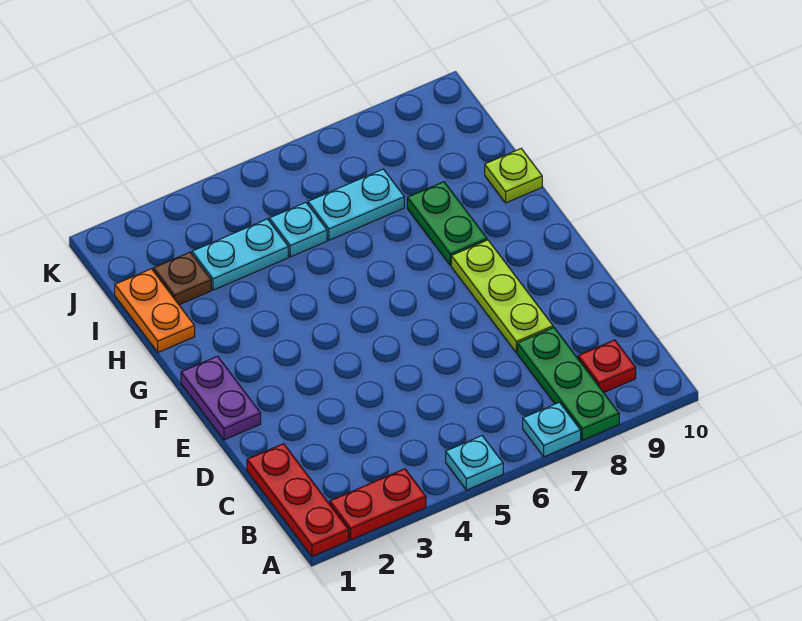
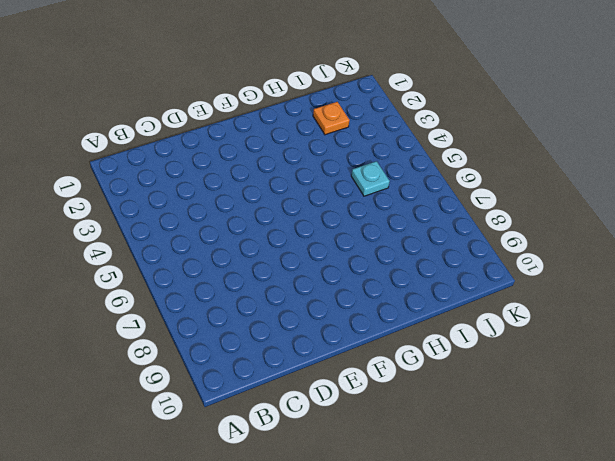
orange plate I2 level 1 -> brown plate I2 level 1
none -> red plate A1:C1 level 1
none -> red plate A2:A3 level 1
none -> cyan plate A5 level 1

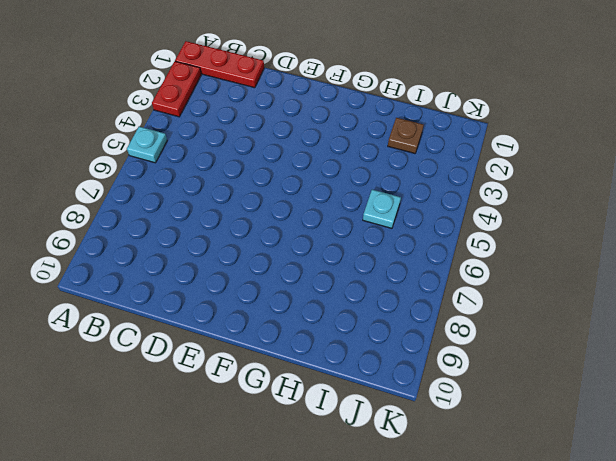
none -> cyan plate A7 level 1
none -> green plate A8:C8 level 1
none -> red plate B9 level 1

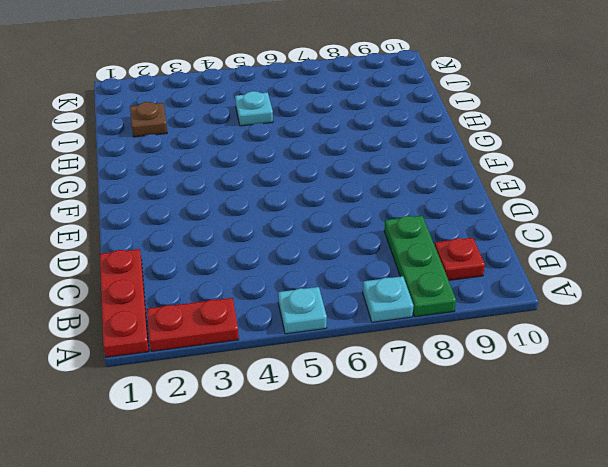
none -> lime plate D8:F8 level 1
none -> purple plate E1:F1 level 1
none -> green plate G8:H8 level 1

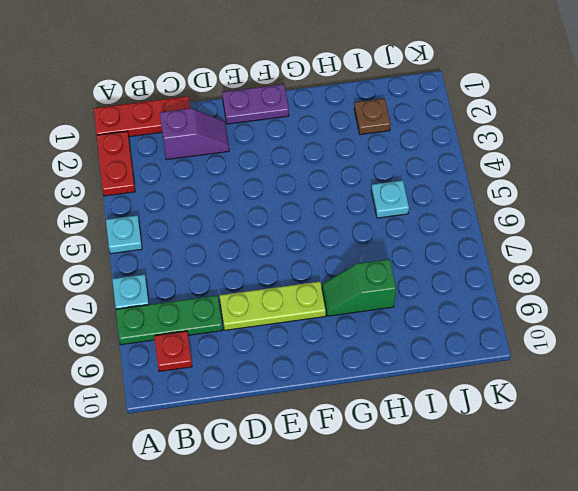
purple slope C2:D2 level 1 top C -> none
green slope G8:H8 level 1 top H -> green plate G8:H8 level 1
none -> orange plate H1:I1 level 1
none -> lime plate H10 level 1
none -> cyan plate I3:I4 level 1

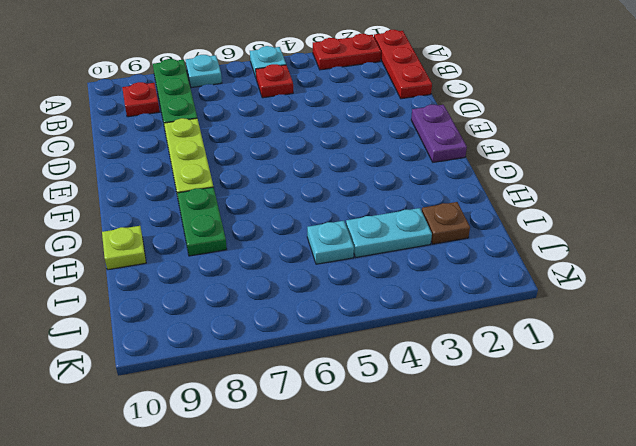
red plate B5 level 1 -> none
none -> orange plate H1:I1 level 1
none -> cyan plate I6:I7 level 1

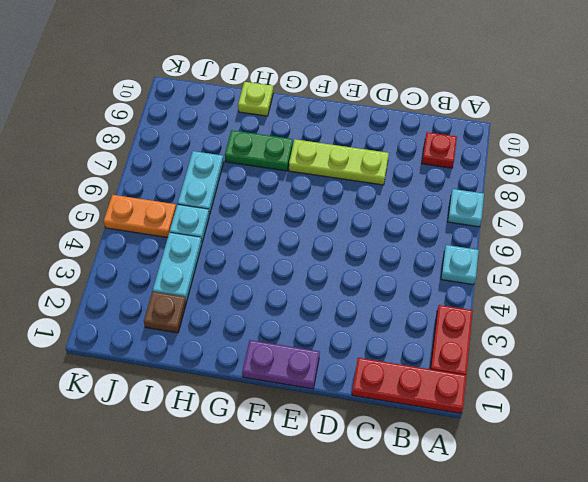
orange plate J5:K5 level 1 -> orange plate H1:I1 level 1
none -> green plate A8:C8 level 1

